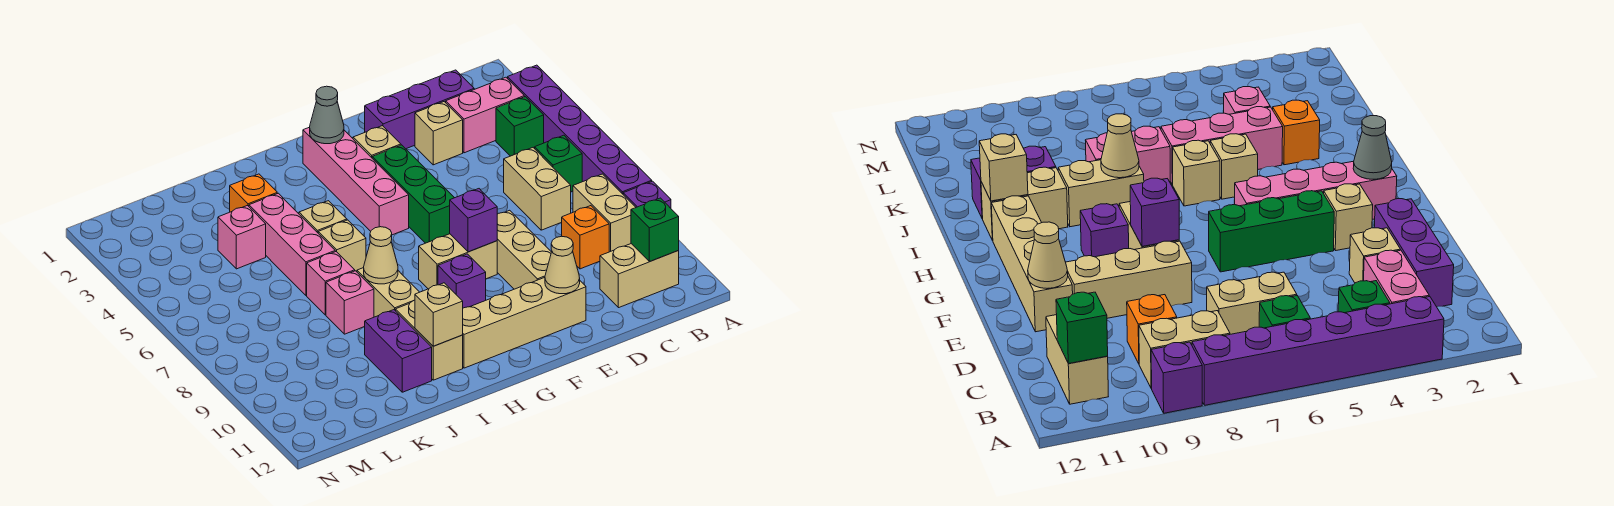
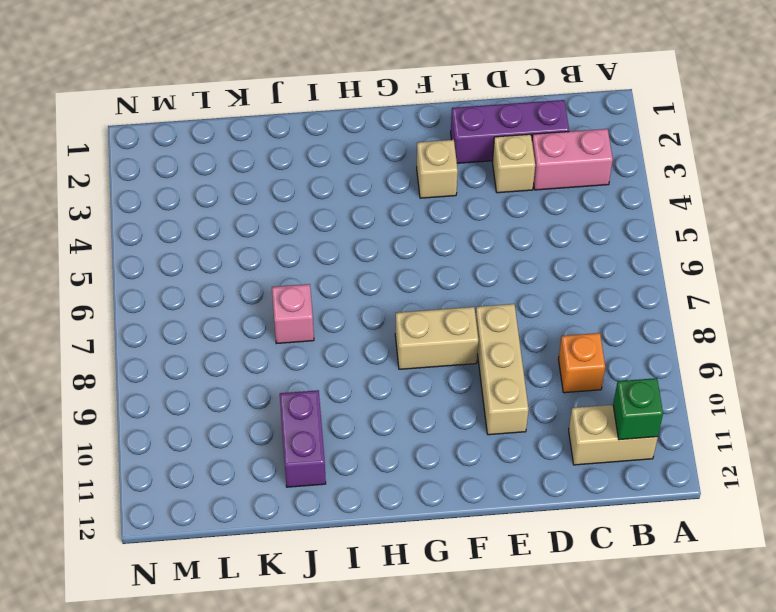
none -> purple brick A3:A8 level 1
none -> purple brick A9 level 1
none -> green brick B4 level 1
none -> green brick B6 level 1

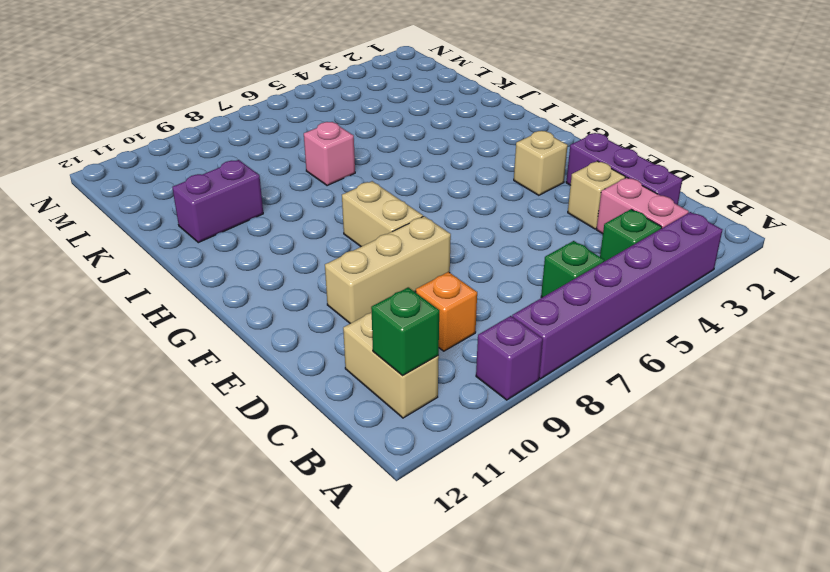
none -> tan brick B8:B9 level 1
none -> tan brick C6:C7 level 1
none -> tan brick E11:H11 level 1
none -> green brick F4:F6 level 1

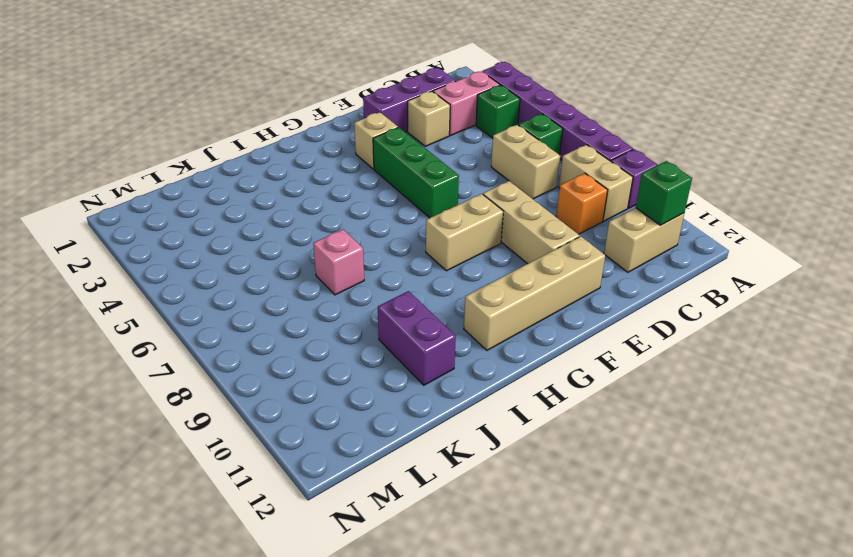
none -> pink brick G2:G5 level 1
none -> purple brick G9 level 1
none -> tan brick I5 level 1
none -> tan brick I6 level 1

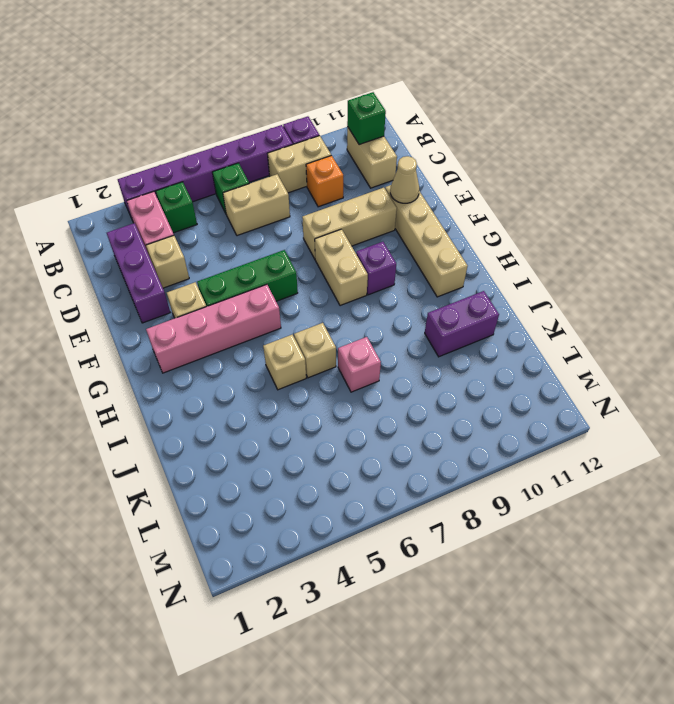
none -> tan brick I8:I9 level 1
none -> tan brick I10:I11 level 1
none -> orange brick J3 level 1
none -> pink brick J4:J6 level 1

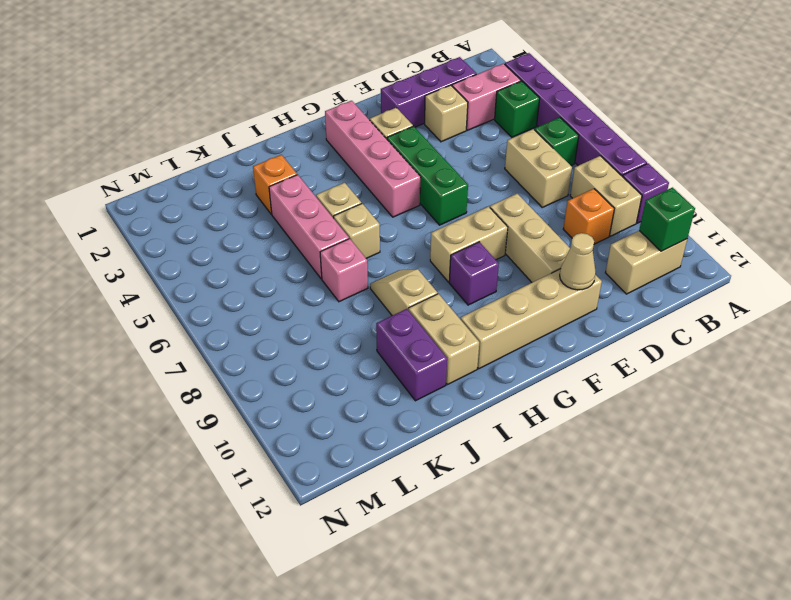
tan slope I8:I9 level 1 top 9 -> tan brick I8:I9 level 1
none -> pink brick J8 level 1
none -> pink brick K4 level 1
none -> purple brick F8 level 2
none -> grey cone G2 level 2

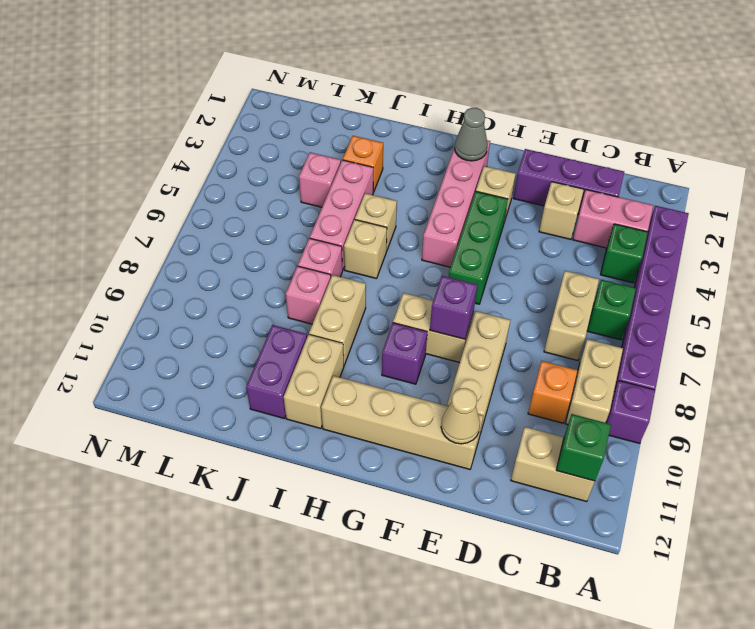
none -> tan cone I8 level 2
none -> tan brick I11 level 2

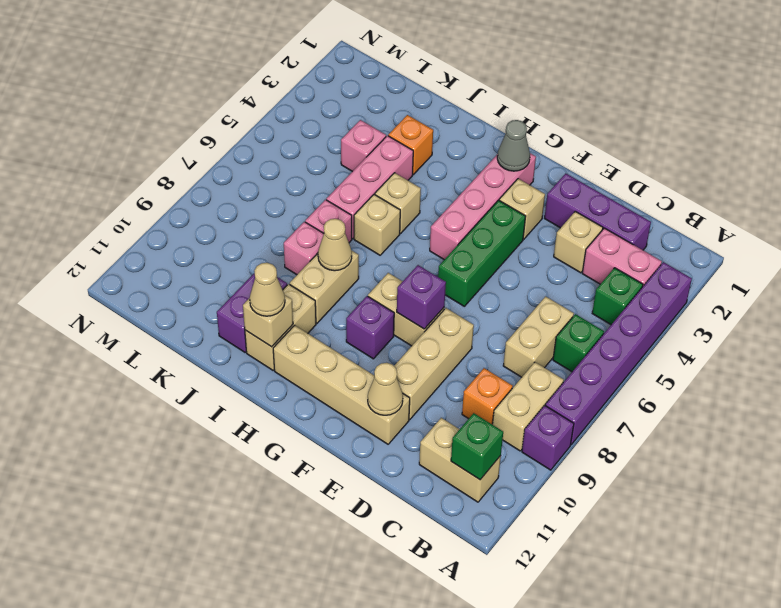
tan cone I11 level 3 -> none

